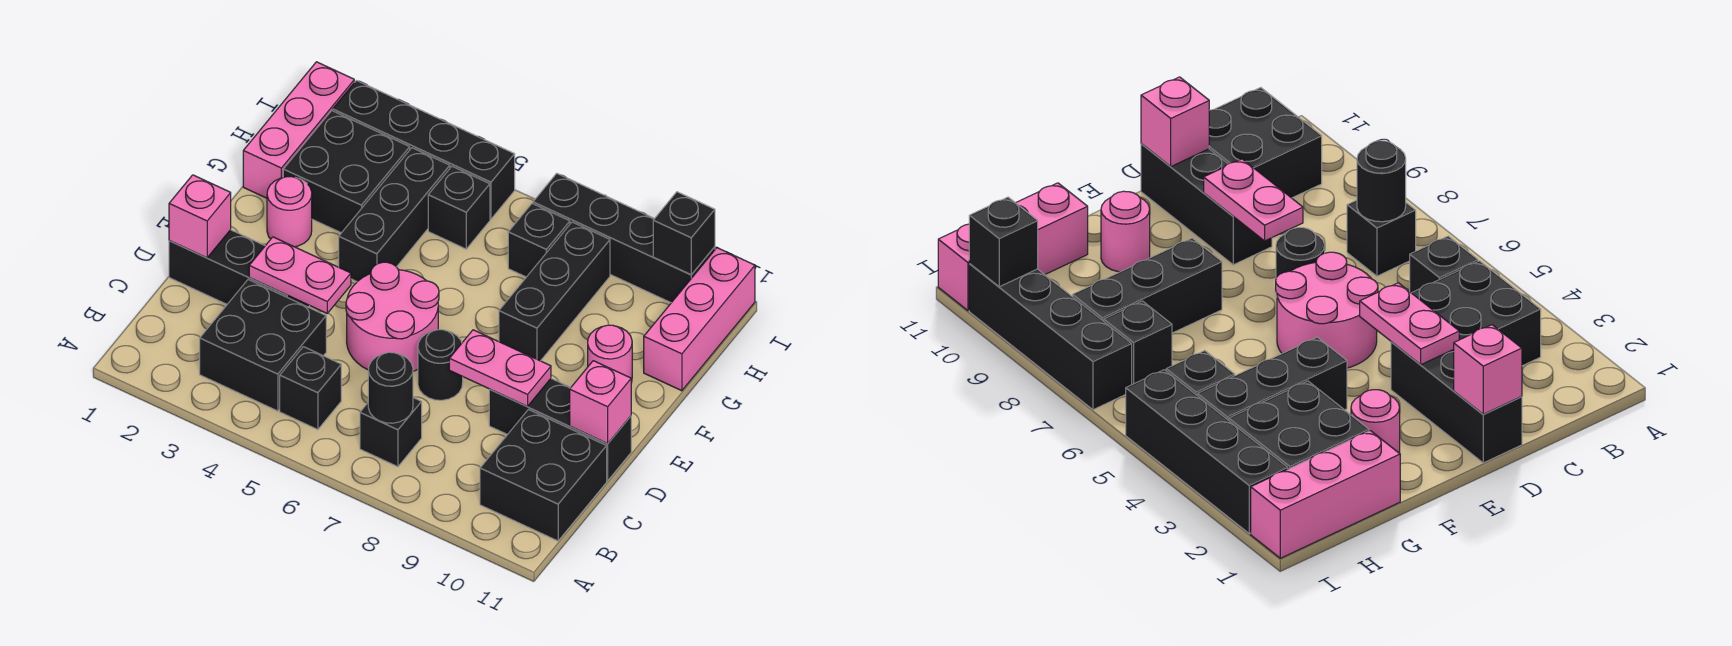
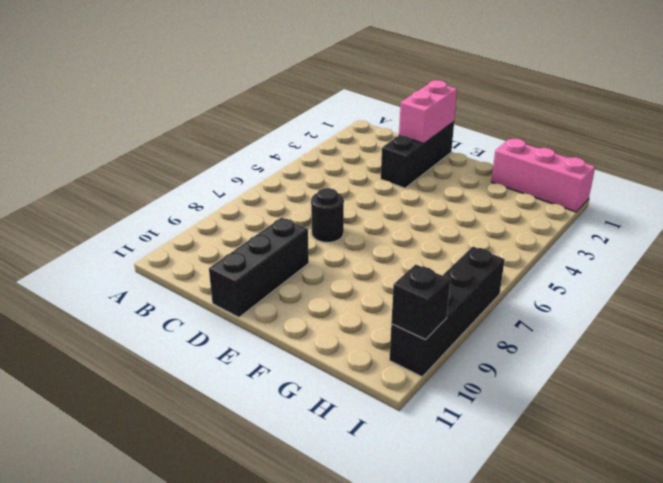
pink brick D1:D2 level 2 -> pink brick D1 level 2
none -> black brick B3:C4 level 1
none -> black brick B5 level 1
none -> black brick B7 level 1

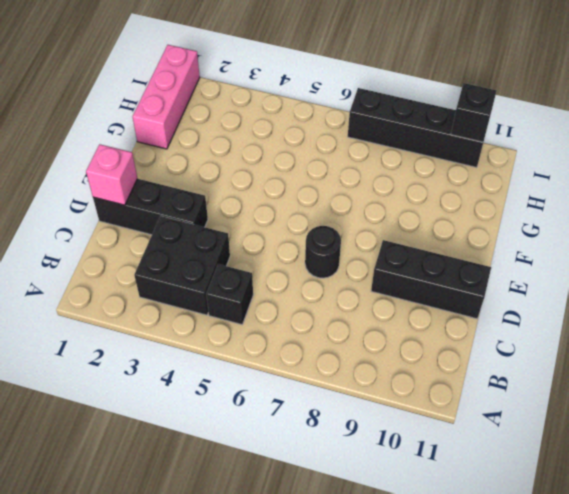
none -> black brick B7 level 1
none -> black brick B10:C11 level 1
none -> pink round brick D5:E6 level 1

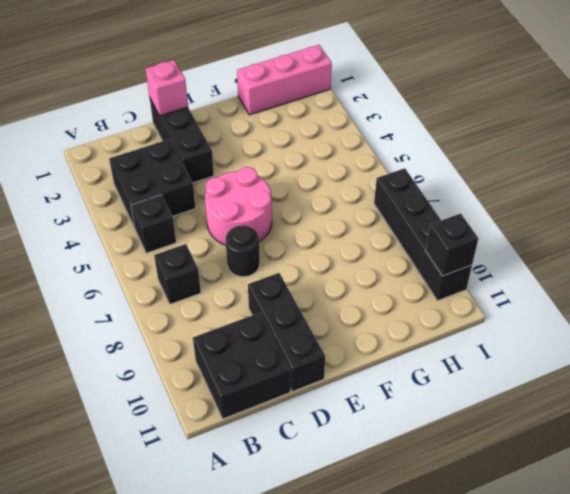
none -> pink round brick F2 level 1
none -> black brick F4:H4 level 1
none -> black brick F8:H8 level 1

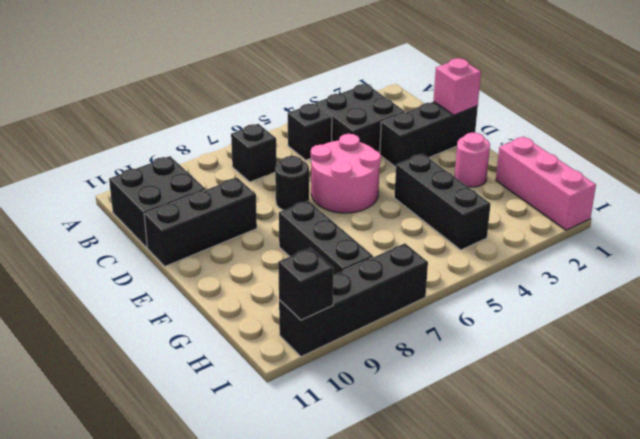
none -> pink round brick F10 level 1
none -> black brick G2:H3 level 1
none -> pink brick G11:I11 level 1

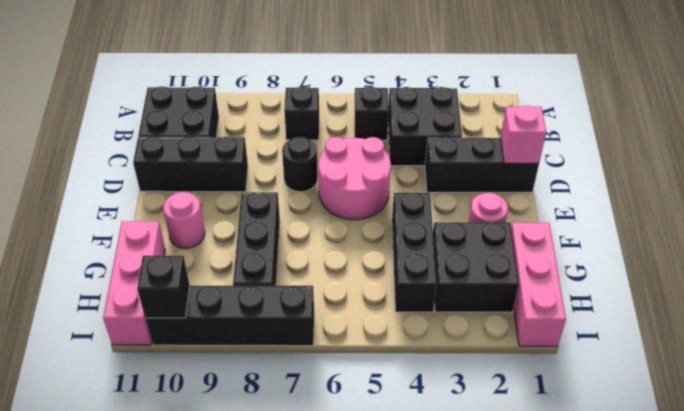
none -> black brick H5 level 1
none -> black brick H7 level 1
none -> black brick I2:I5 level 1

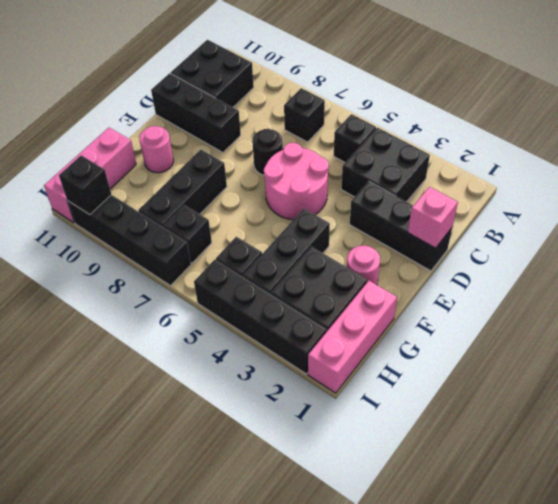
none -> black round brick B7 level 2
none -> pink plate D3:D4 level 2
none -> pink plate D8:D9 level 2

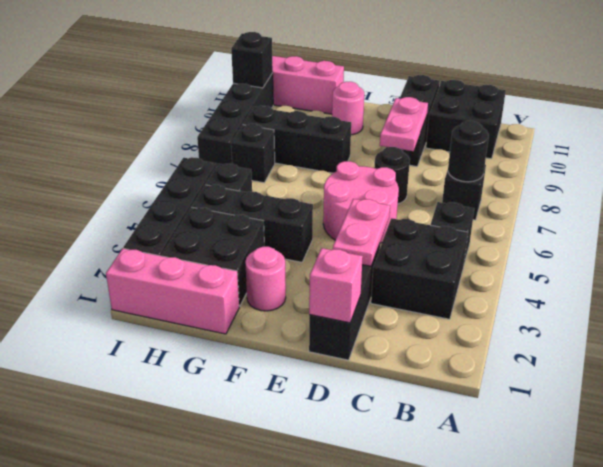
none -> pink brick D11 level 2

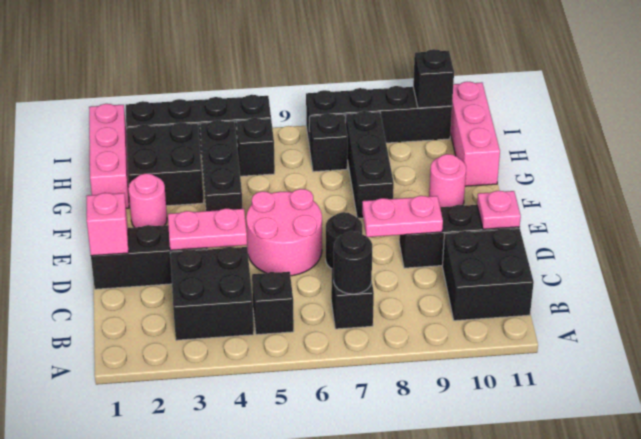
pink plate D11 level 2 -> pink brick D11 level 2

